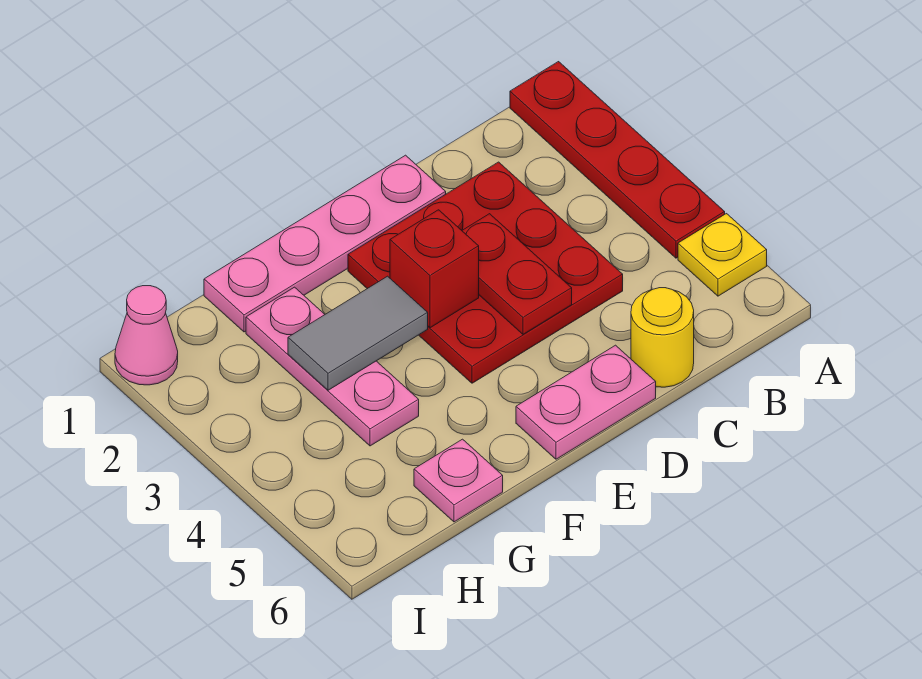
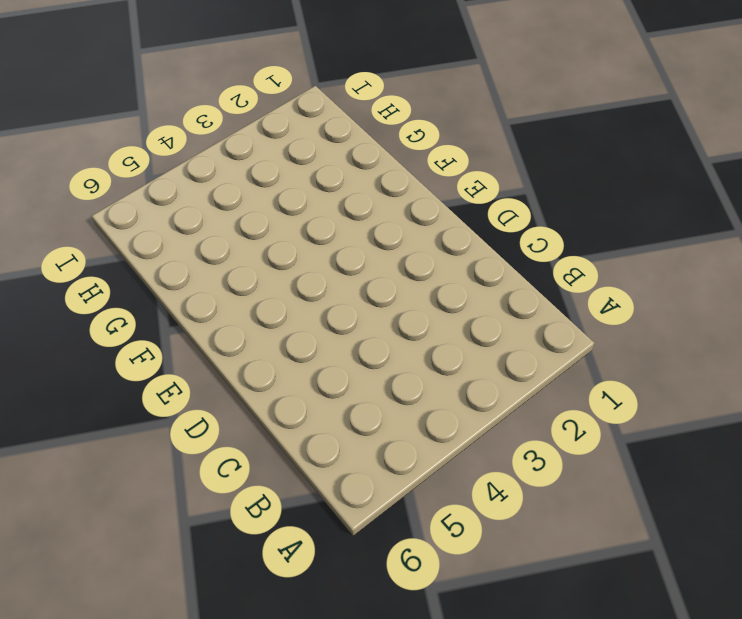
none -> red plate A1:A4 level 1
none -> yellow plate A5 level 1
none -> red plate C2:E4 level 1

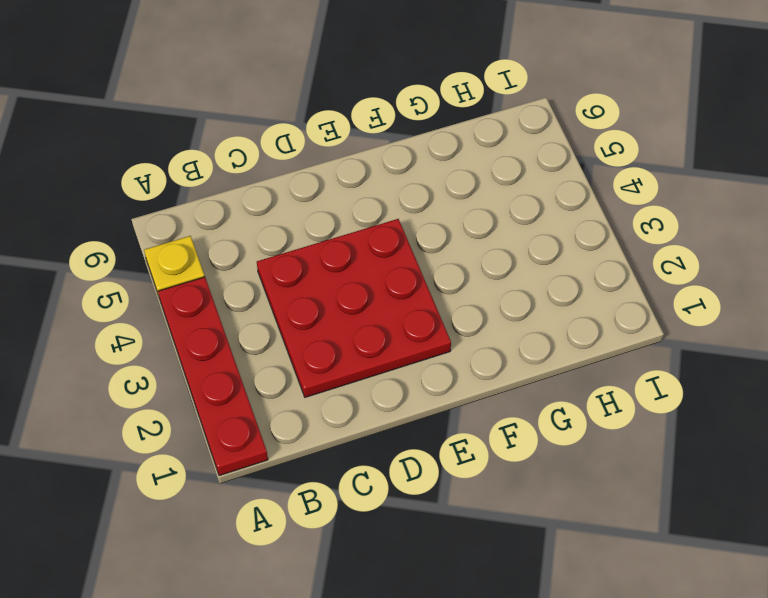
none -> yellow round brick C6 level 1
none -> pink plate D1:G1 level 1
none -> pink plate D6:E6 level 1

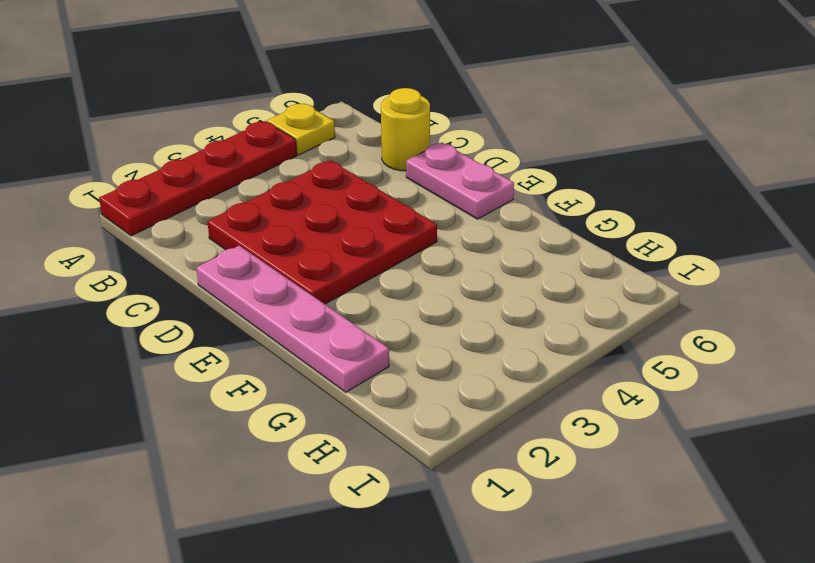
none -> pink plate G2:G4 level 1
none -> pink plate G6 level 1
none -> pink cone I1 level 1

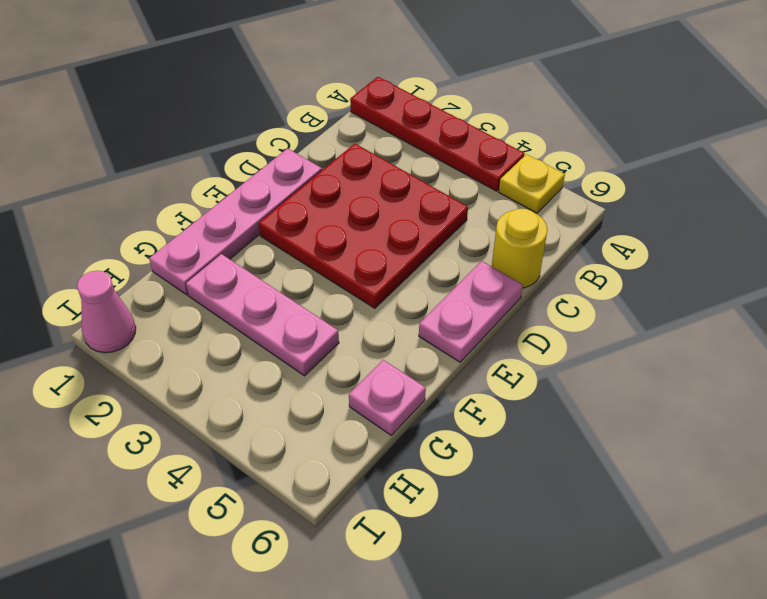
none -> red plate D3:D4 level 2
none -> red brick E3 level 2
none -> grey tile F3:G3 level 2

